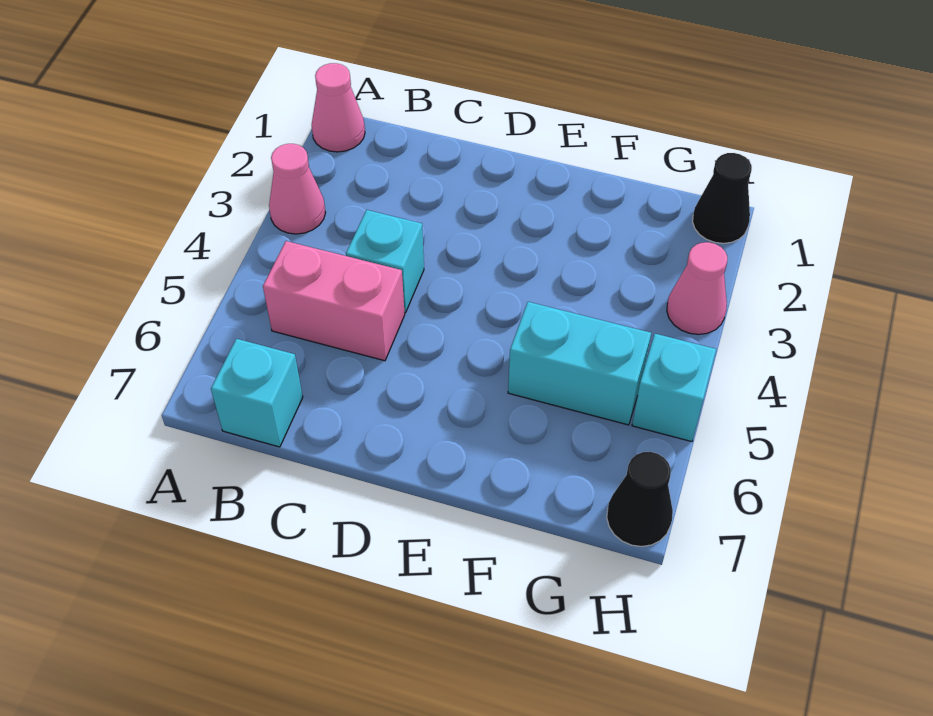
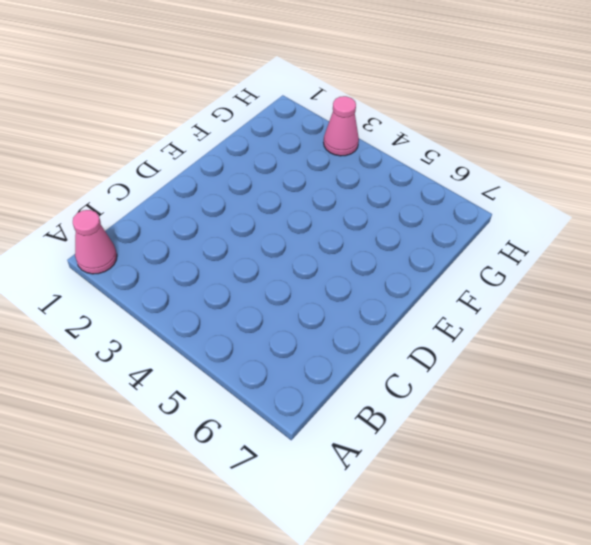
none -> pink cone A3 level 1
none -> pink brick B5:C5 level 1

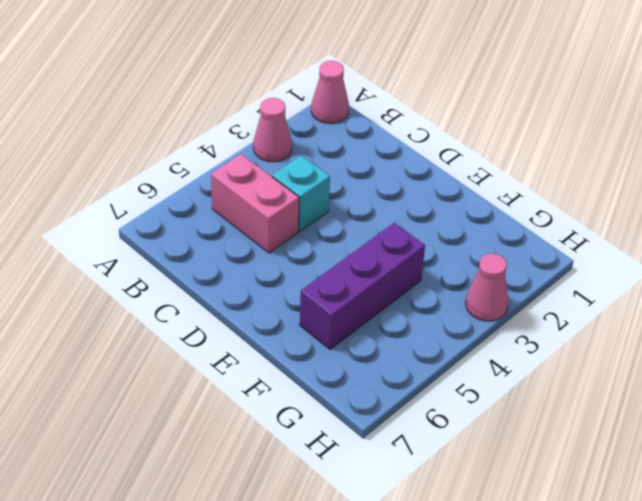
purple brick F4:F6 level 1 -> cyan brick F5:G5 level 1
none -> cyan brick B7 level 1
none -> black cone H1 level 1

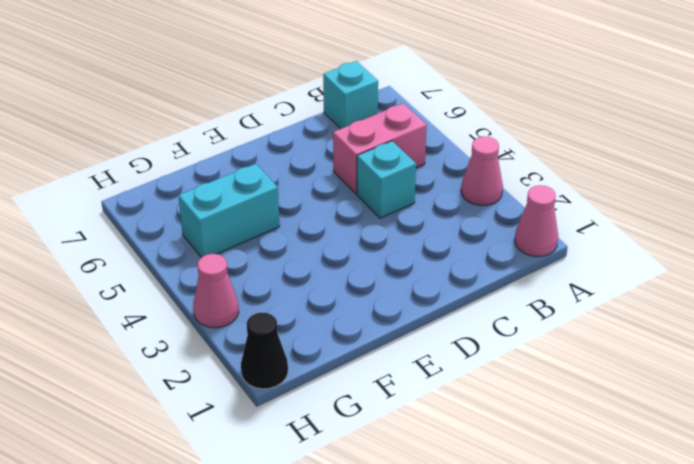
none -> cyan brick H5 level 1
none -> black cone H7 level 1

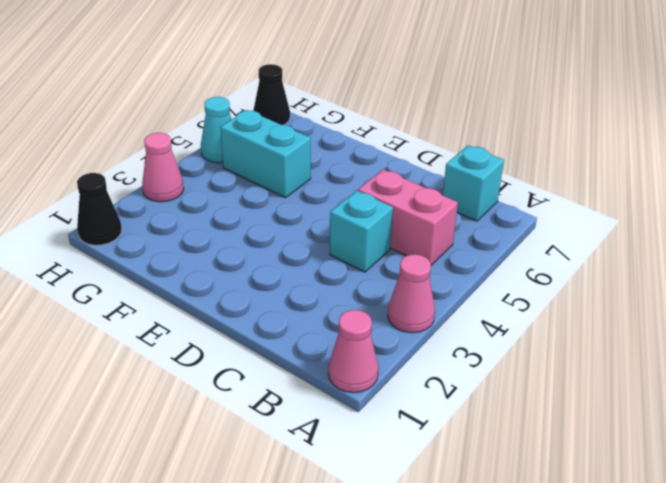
cyan cone H5 level 1 -> cyan brick H5 level 1

